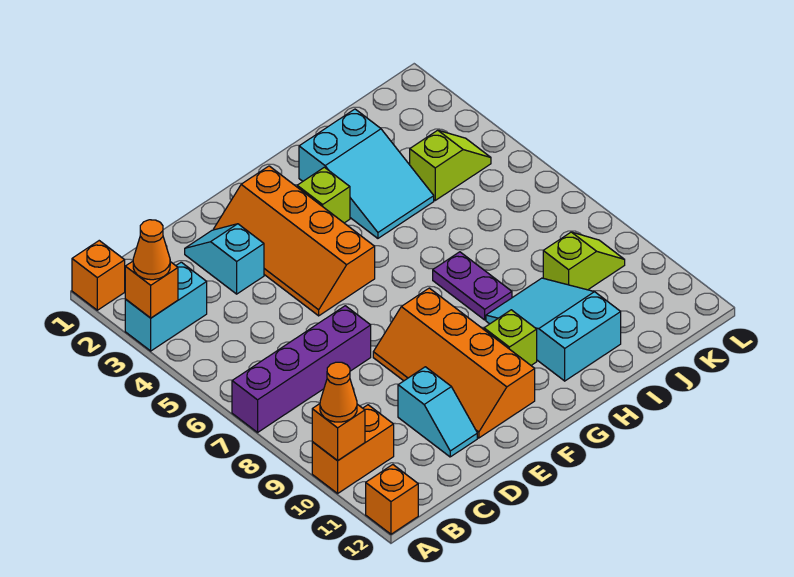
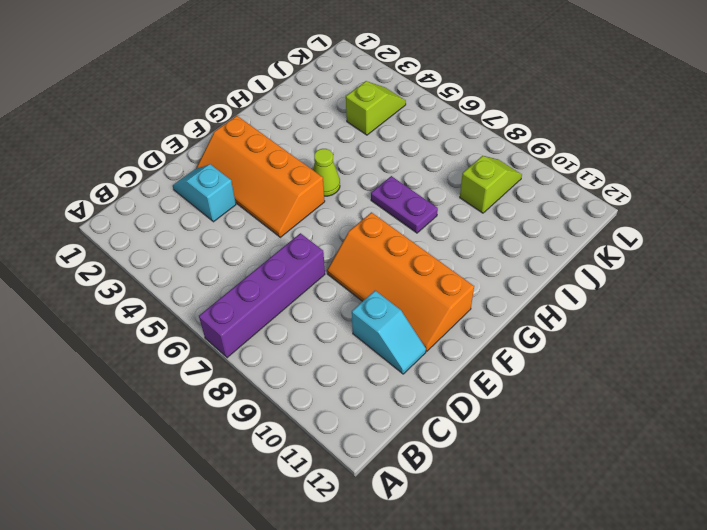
lime cone G5 level 1 -> none
none -> orange brick A1 level 1
none -> cyan brick A3:B3 level 1
none -> orange brick A10:B10 level 1

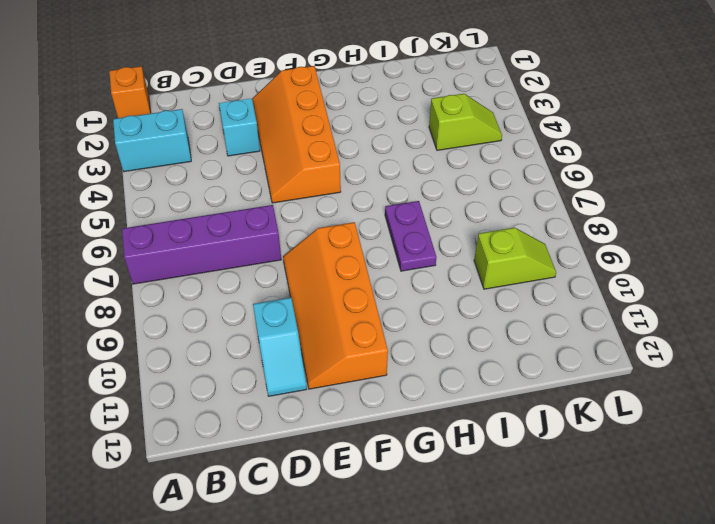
none -> orange brick A10:B10 level 1
none -> orange brick A12 level 1
none -> lime brick G3 level 1

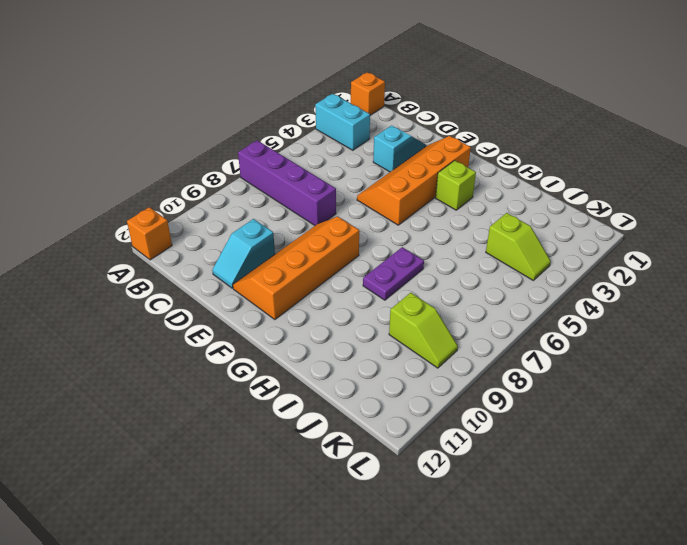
none -> orange brick A10:B10 level 1
none -> lime brick G10 level 1
none -> cyan slope H2:I4 level 1 top 2

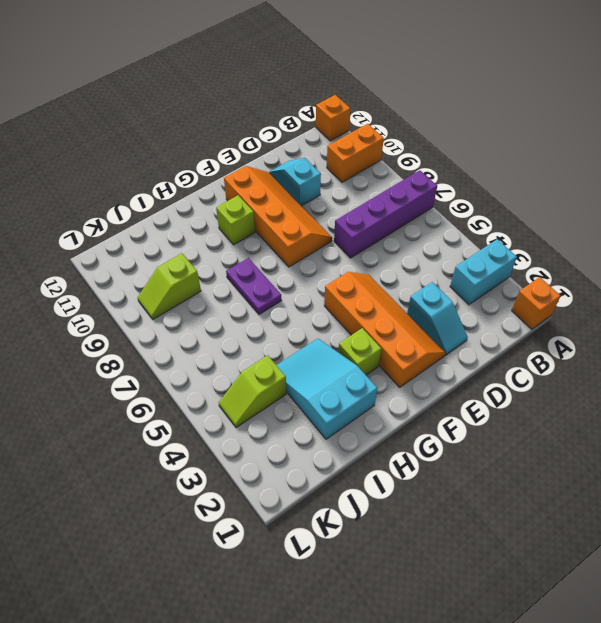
none -> cyan slope H9:I11 level 1 top 11
none -> orange brick A3 level 2
none -> orange brick A10 level 2

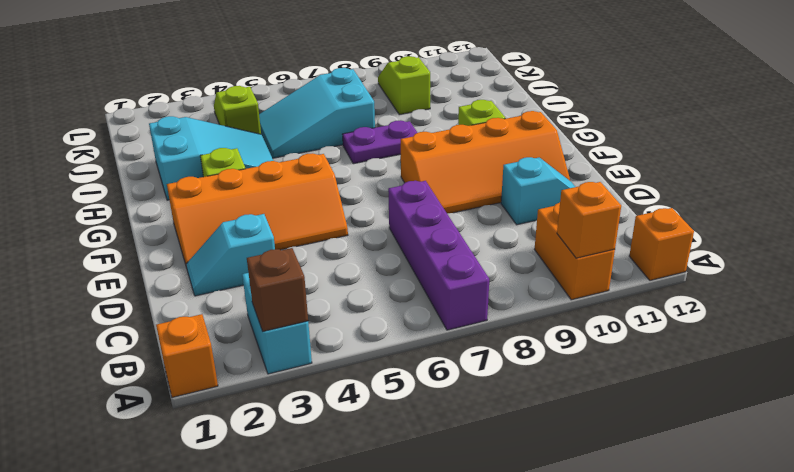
brown brick A3 level 2 -> orange brick A3 level 2
cyan slope I5:J7 level 1 top 7 -> cyan slope H9:I11 level 1 top 11
none -> orange cone A3 level 3
none -> orange cone A10 level 3

